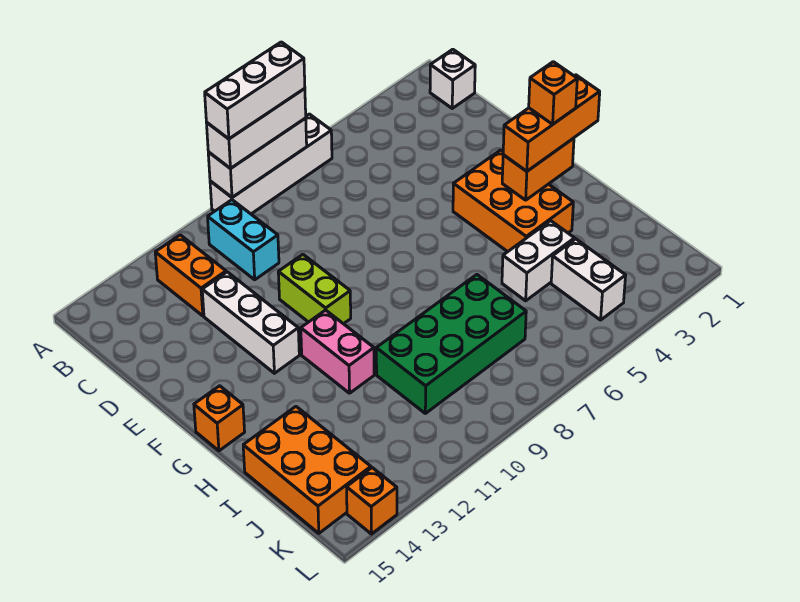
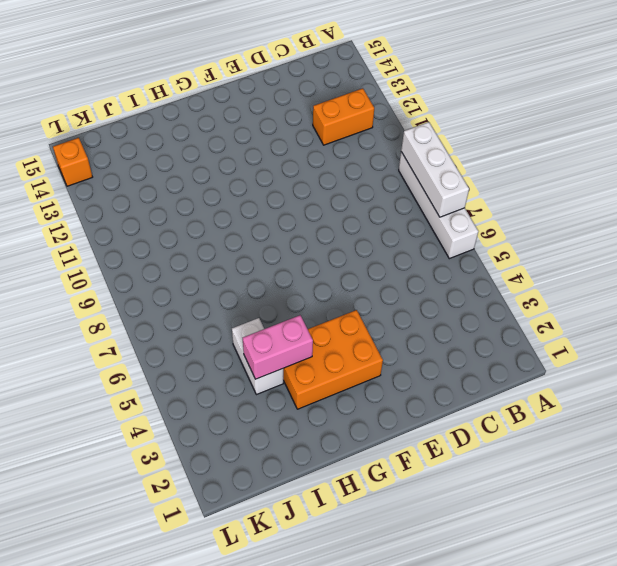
pink brick H4:I4 level 2 -> pink brick G11:H11 level 1
none -> white brick B1 level 1
none -> cyan brick B10:C10 level 1
none -> white brick D12:F12 level 1

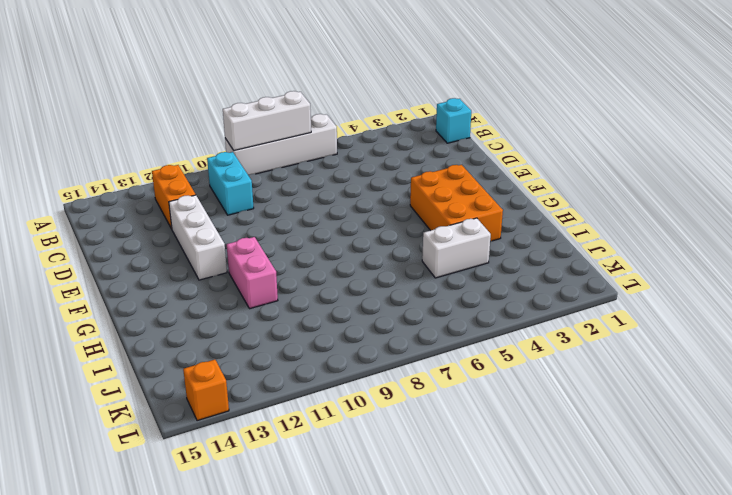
cyan brick B1 level 1 -> white brick B1 level 1
none -> lime brick E10:F10 level 1
none -> orange brick G15 level 1
none -> green brick I7:J10 level 1

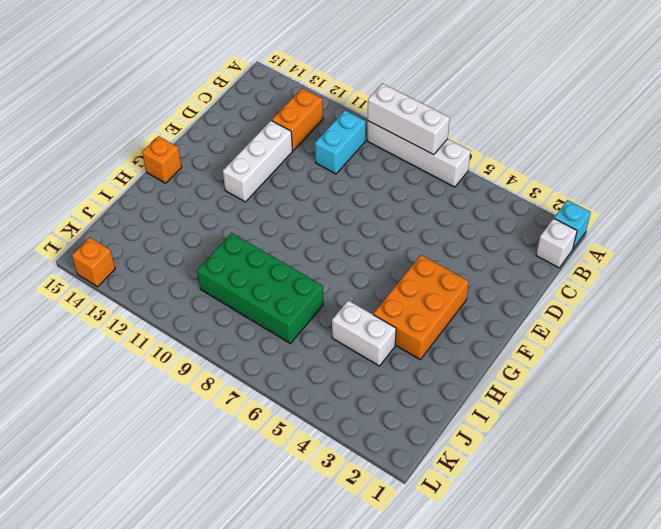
cyan brick A1 level 1 -> none
none -> lime brick E10:F10 level 1
none -> pink brick G11:H11 level 1
none -> orange brick I14:K15 level 1

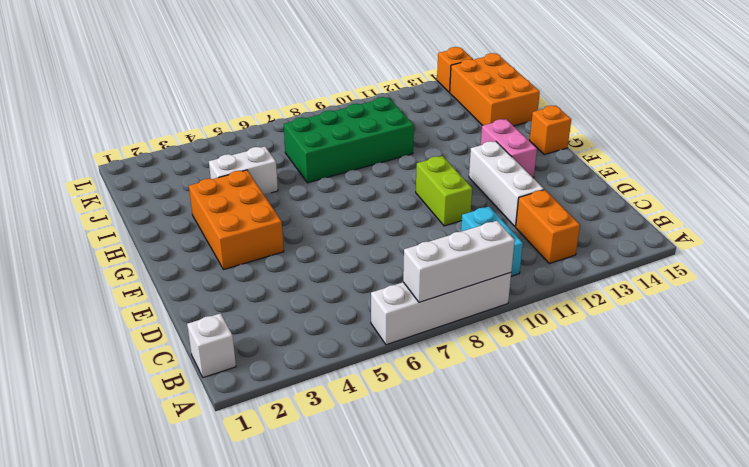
pink brick F13:G13 level 1 -> pink brick G11:H11 level 1
none -> white brick J4:K4 level 1
none -> orange brick G2:G3 level 2
none -> white brick A7:A9 level 3

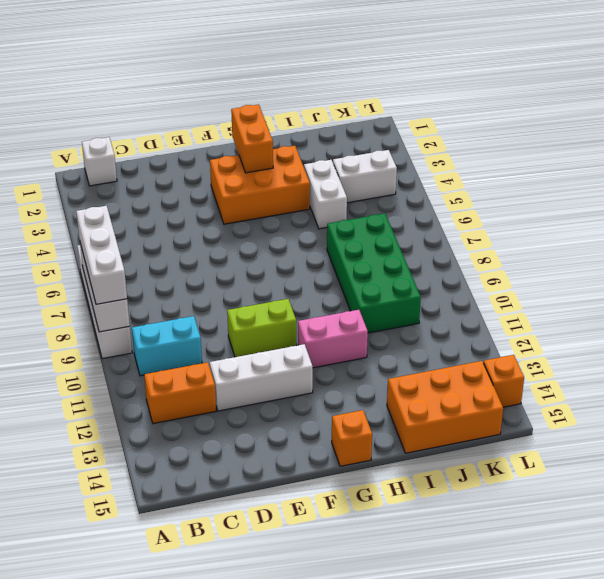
none -> orange brick G1:G3 level 3
none -> white brick A7:A9 level 4
none -> orange brick G2 level 4

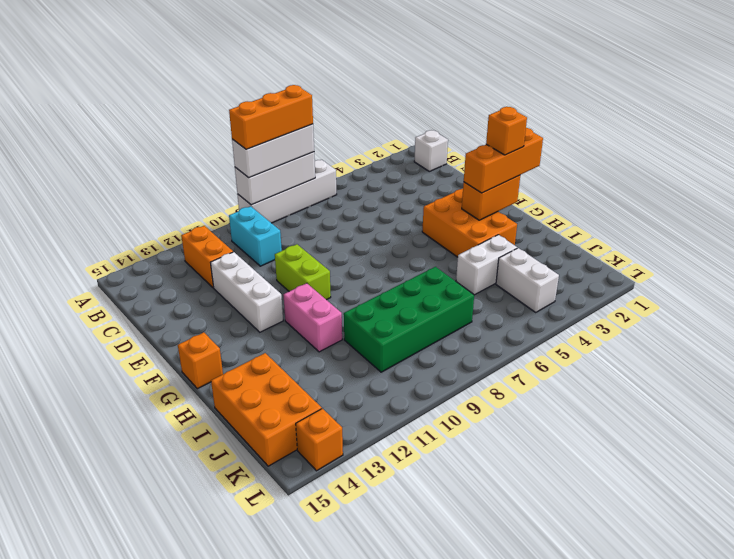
orange brick A7:A9 level 4 -> white brick A7:A9 level 4

